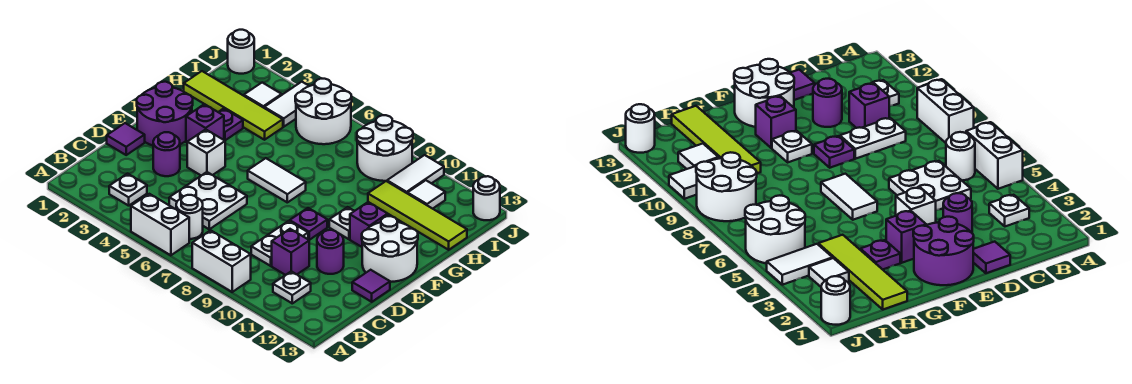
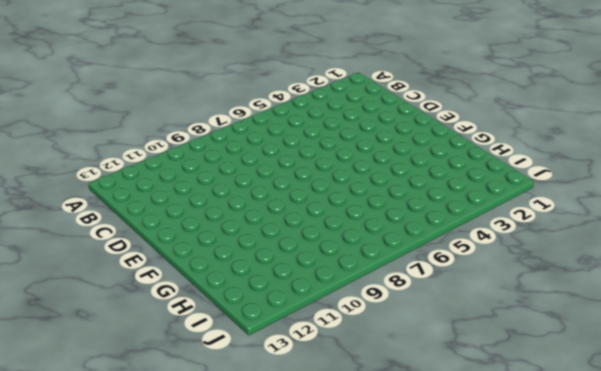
none -> white brick A5:A6 level 1
none -> white brick A8:A9 level 1
none -> white plate B3 level 1
none -> white round brick B6 level 1

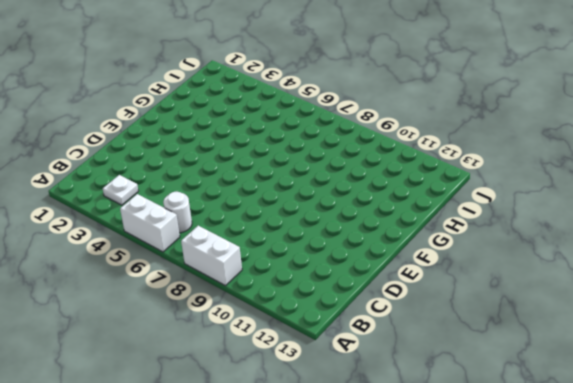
none -> white plate B11 level 1
none -> white plate C5:D6 level 1
none -> white plate C9:D9 level 1
none -> purple brick C10 level 1

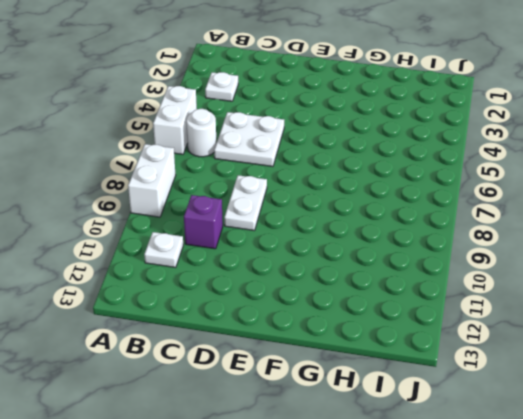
white plate D8:D9 level 1 -> white plate C9:D9 level 1
none -> purple tile D1 level 1
none -> purple round brick D3 level 1
none -> purple round brick D11 level 1
none -> purple tile D13 level 1

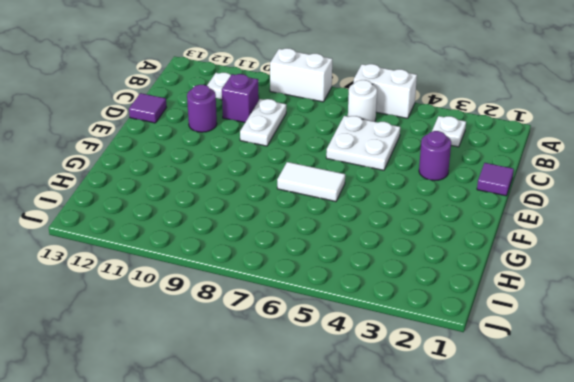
none -> purple round brick E1:F2 level 1
none -> white brick E4 level 1
none -> purple plate E9 level 1
none -> white round brick E12:F13 level 1

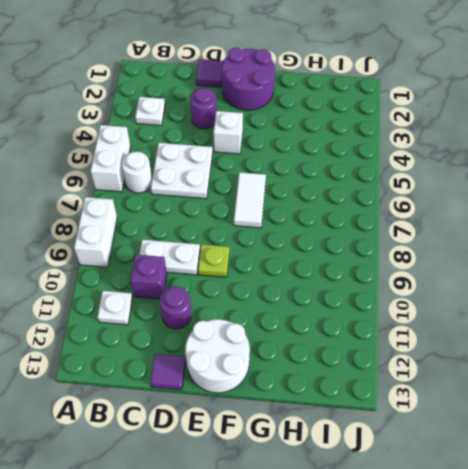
lime plate E9 level 1 -> purple plate E9 level 1
none -> purple brick F3 level 1
none -> white plate F10 level 1
none -> purple brick F11 level 1
none -> purple plate G3 level 1

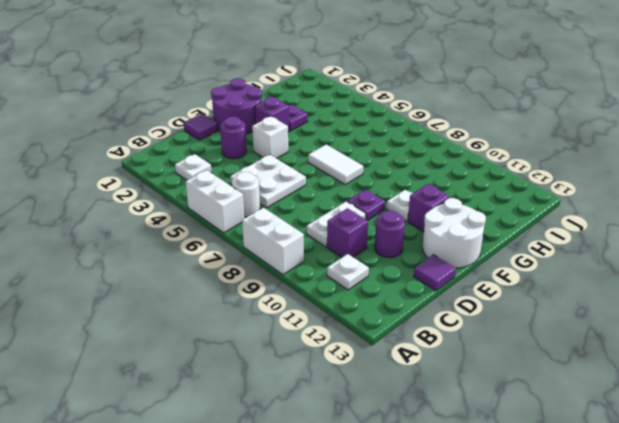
none -> lime tile H1:H4 level 1
none -> lime tile H10:H13 level 1
none -> white tile I3 level 1
none -> white tile I4:J4 level 1

